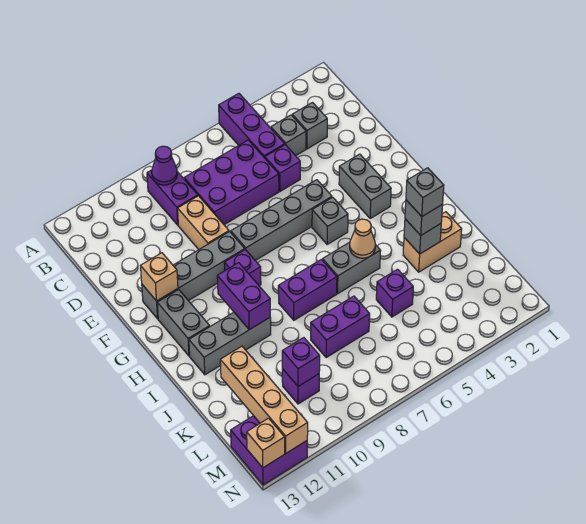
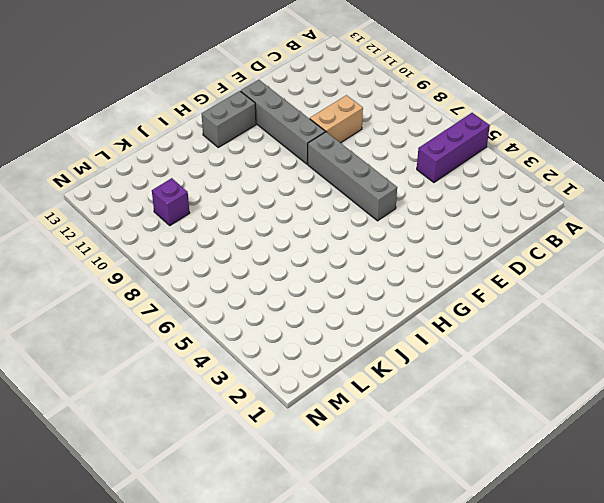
none -> purple brick B9:C9 level 1
none -> grey brick C3 level 1
none -> grey brick C4 level 1
none -> purple brick C6:D8 level 1

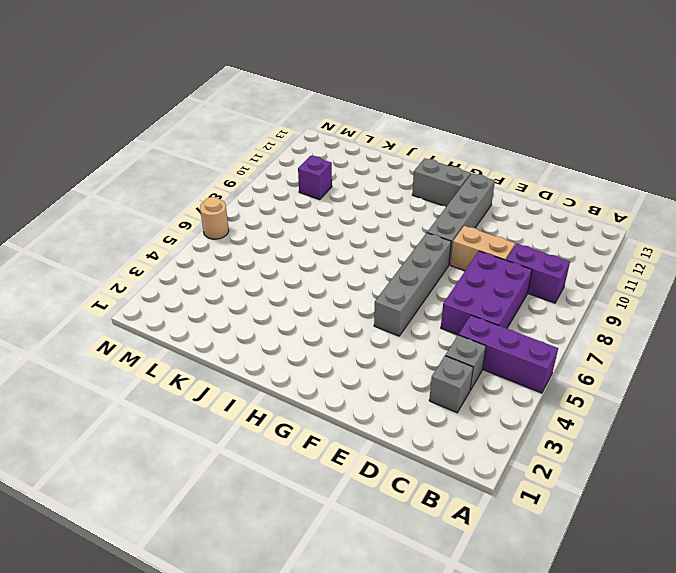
tan round brick N6 level 1 -> none
none -> purple brick D5 level 1
none -> grey brick F3:G3 level 1
none -> grey brick G5 level 1
none -> purple brick G9 level 1

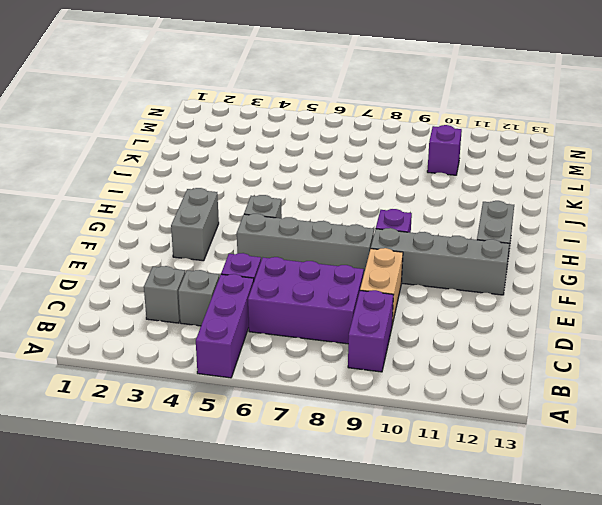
none -> grey brick I5:I6 level 1
none -> purple brick I7:I8 level 1
none -> grey brick I10:I12 level 1
none -> tan brick J2:J3 level 1

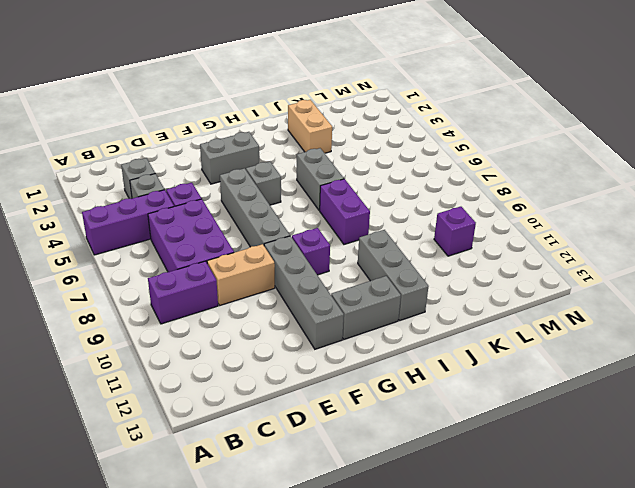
none -> purple brick K5 level 1
none -> purple brick K7:K8 level 1
none -> purple brick M12:N13 level 1
none -> purple cone B9 level 2

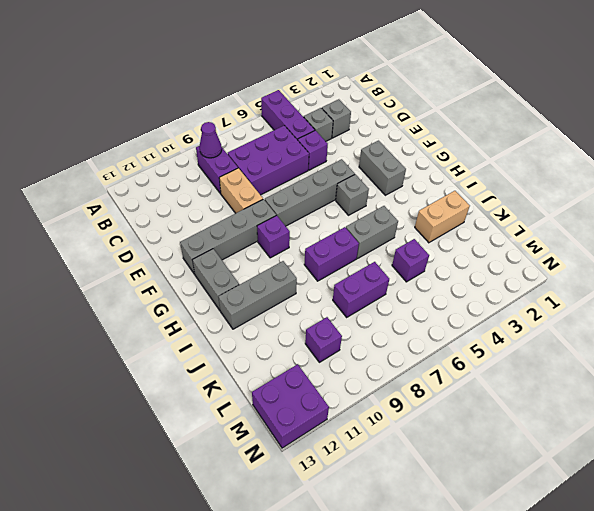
none -> tan brick F12 level 2
none -> purple brick H10:I10 level 2
none -> tan cone I5 level 2
none -> grey brick J3 level 2

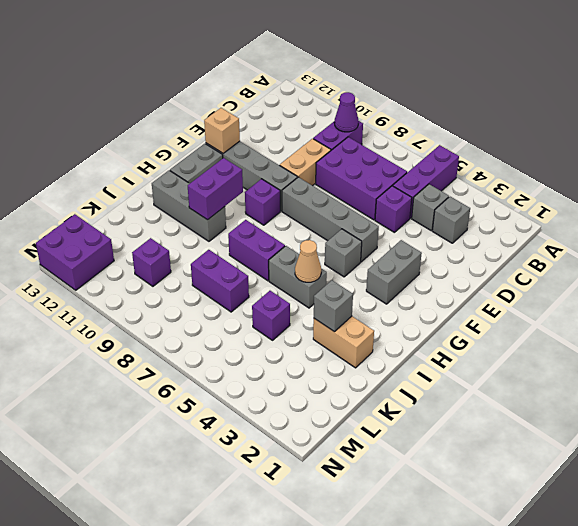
none -> tan brick K12:N12 level 2
none -> purple brick L10 level 2
none -> tan brick N13 level 2
none -> grey brick J3 level 3

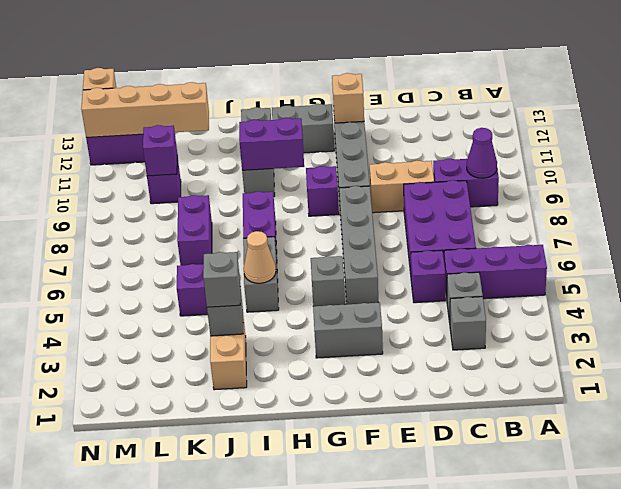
none -> grey brick J3 level 4

